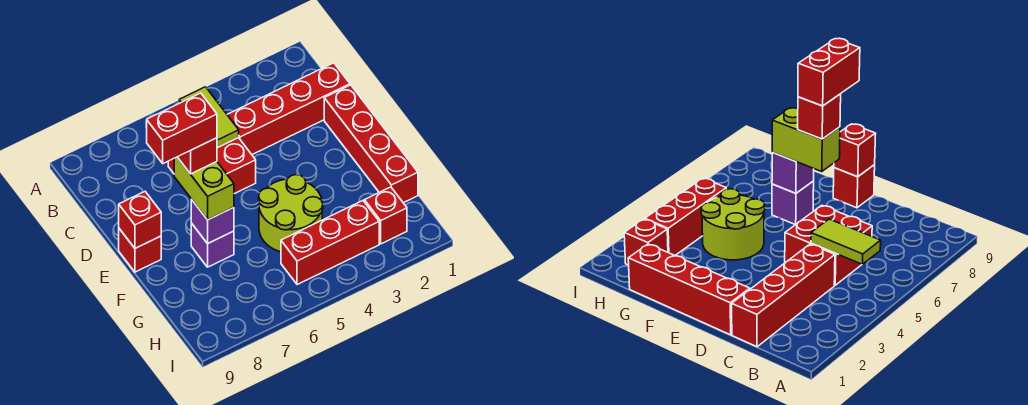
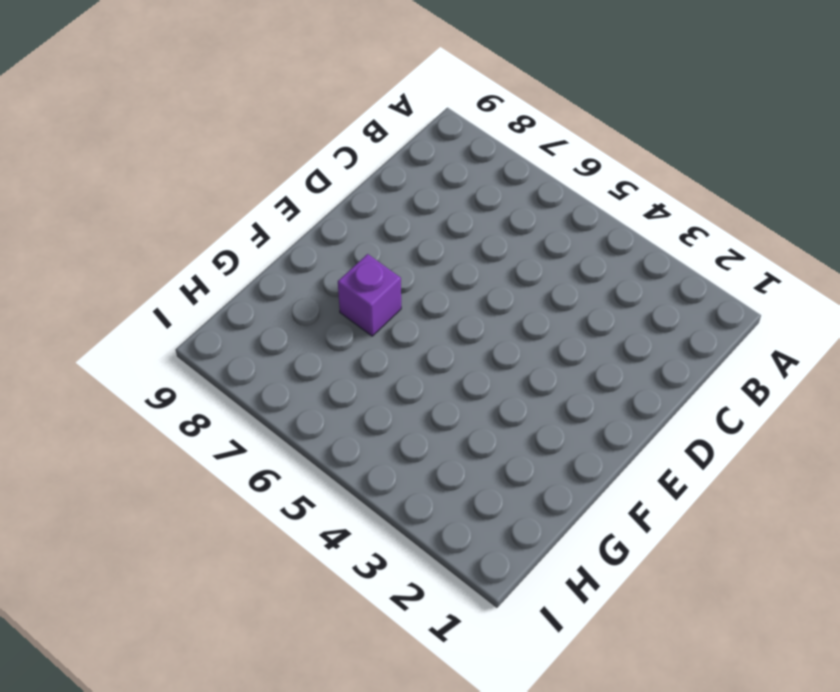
none -> red brick C1:C4 level 1
none -> red brick C5:D6 level 1
none -> red brick D1:G1 level 1

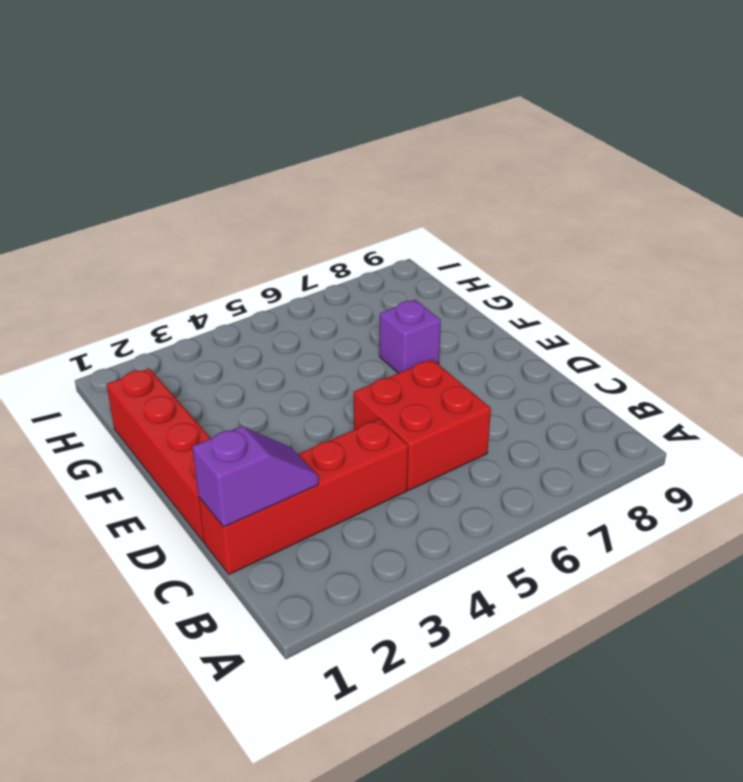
purple slope C1:C2 level 2 top 1 -> none
none -> red brick E9 level 1
none -> lime round brick F4:G5 level 1
none -> red brick H2 level 1

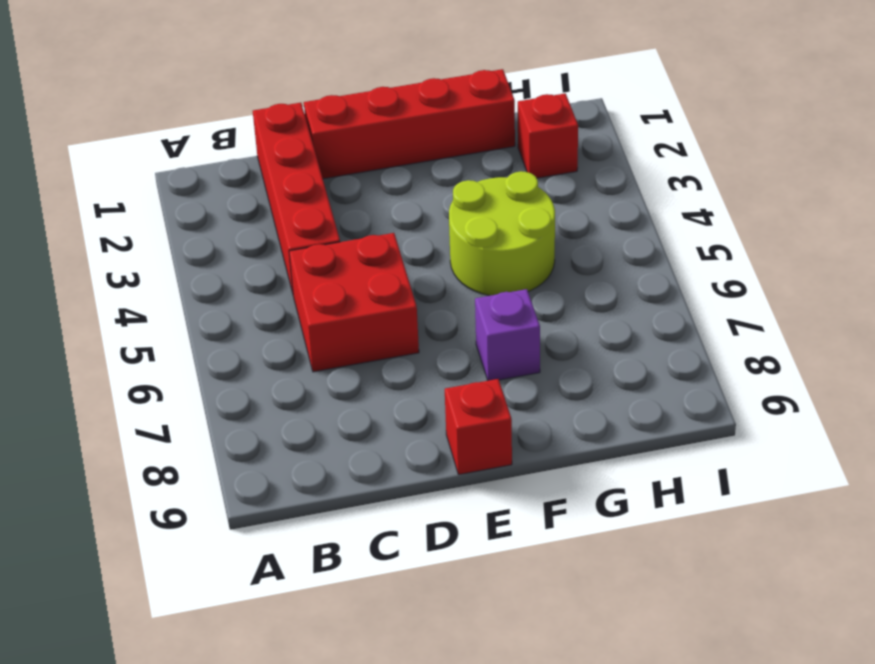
none -> red brick H3:H5 level 1
none -> lime tile B5:C5 level 2
none -> red brick E9 level 2

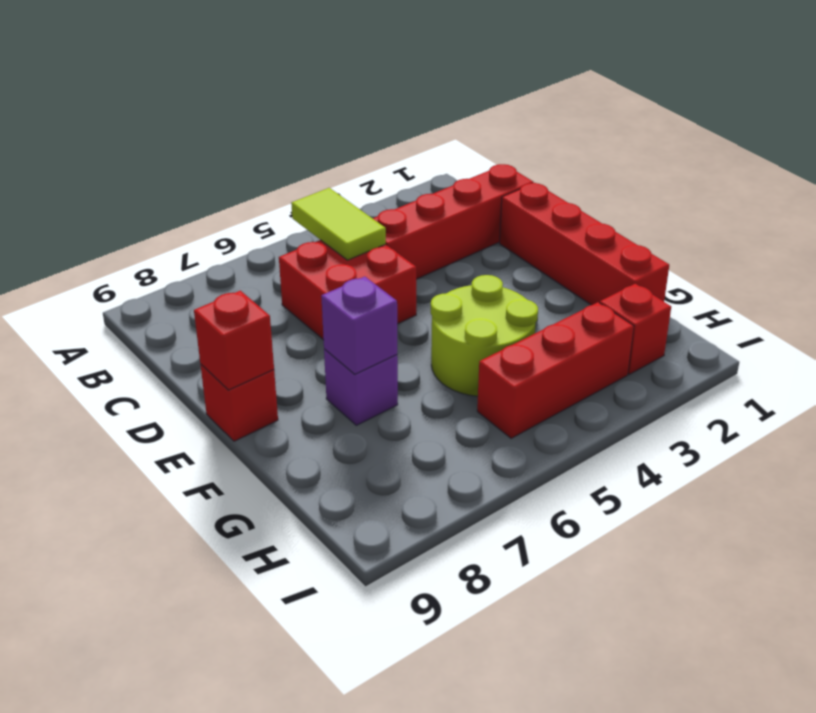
none -> lime brick E7:F7 level 3
none -> red brick E7 level 4
none -> red brick E7:E8 level 5

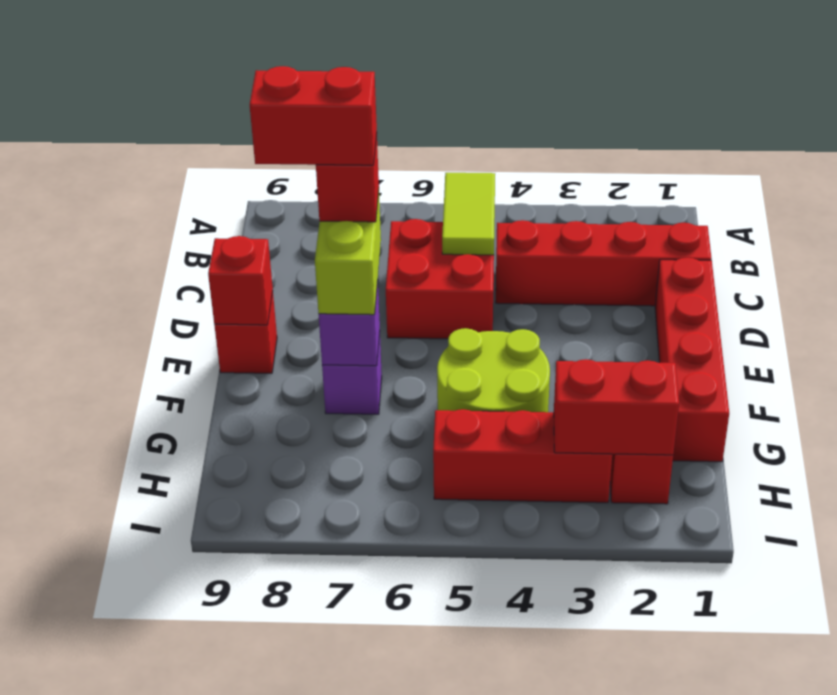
red brick H2:H3 level 2 -> none

